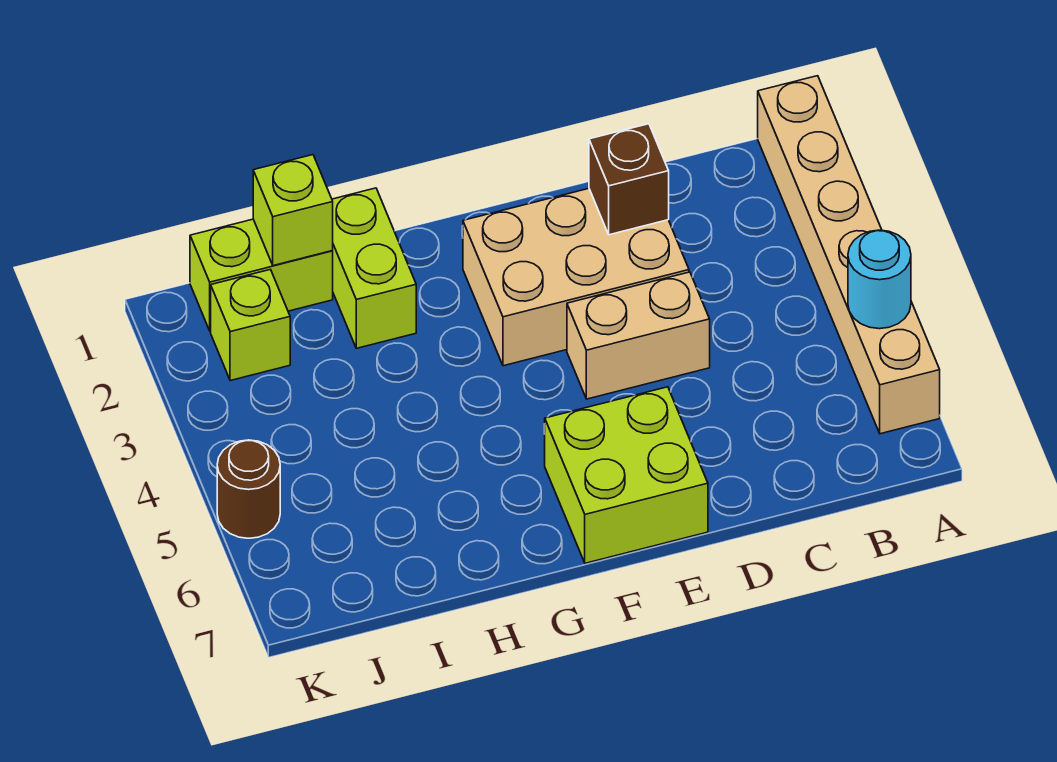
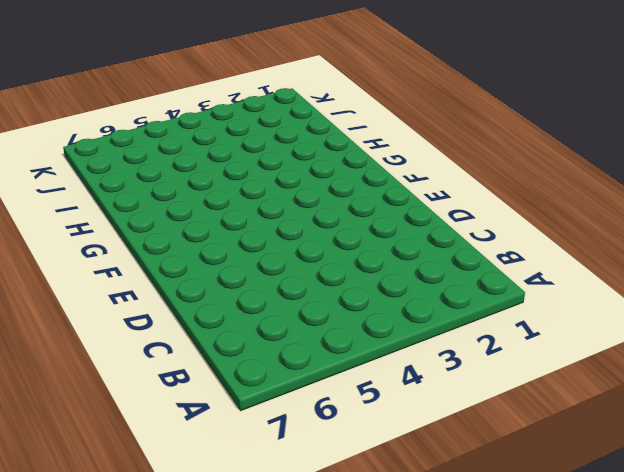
none -> tan brick A1:A6 level 1
none -> tan brick D2:F3 level 1

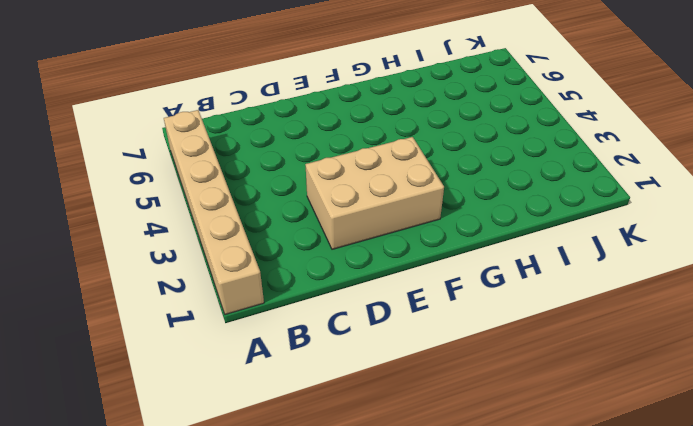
none -> tan brick D4:E4 level 1
none -> lime brick E6:F7 level 1

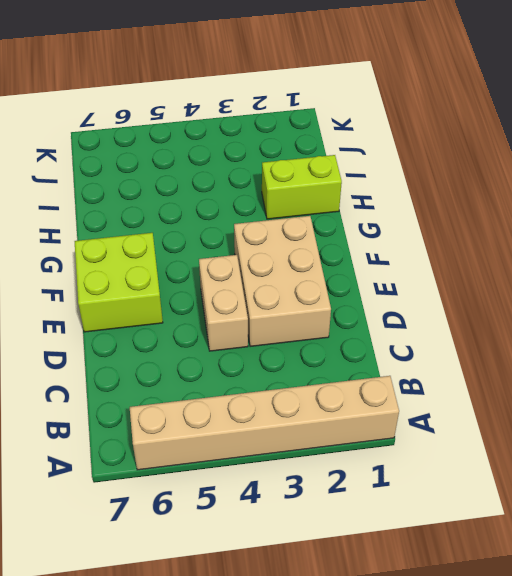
none -> lime brick I1:J1 level 1
none -> lime brick J2 level 1

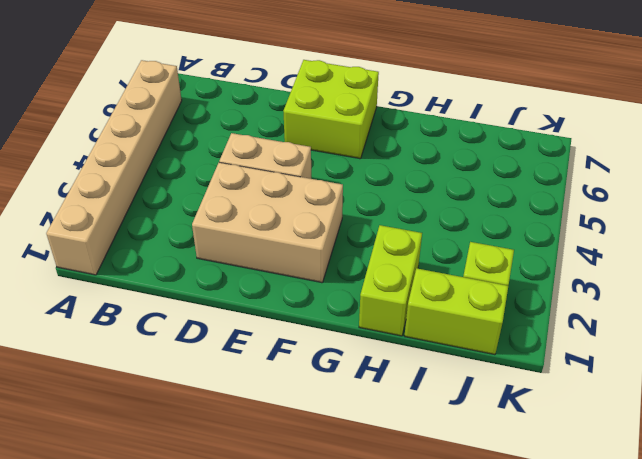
none -> brown round brick K5 level 1
none -> cyan round brick A5 level 2

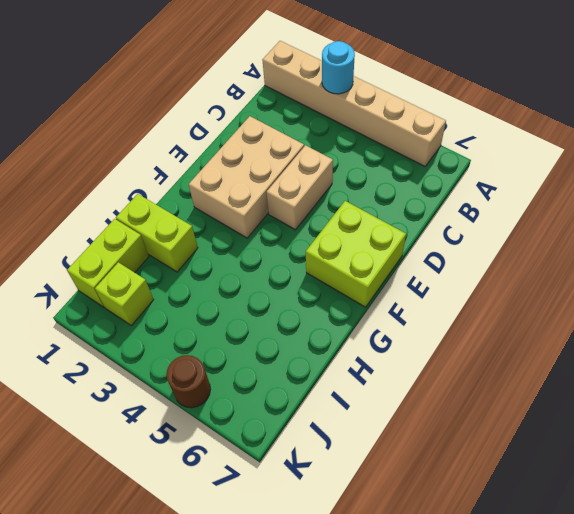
cyan round brick A3 level 2 -> cyan round brick A5 level 2
none -> brown brick D2 level 2
none -> lime brick I1 level 2

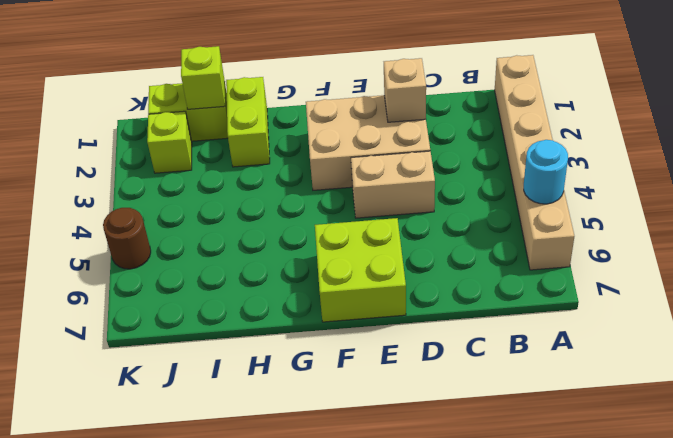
tan brick D2 level 2 -> brown brick D2 level 2

